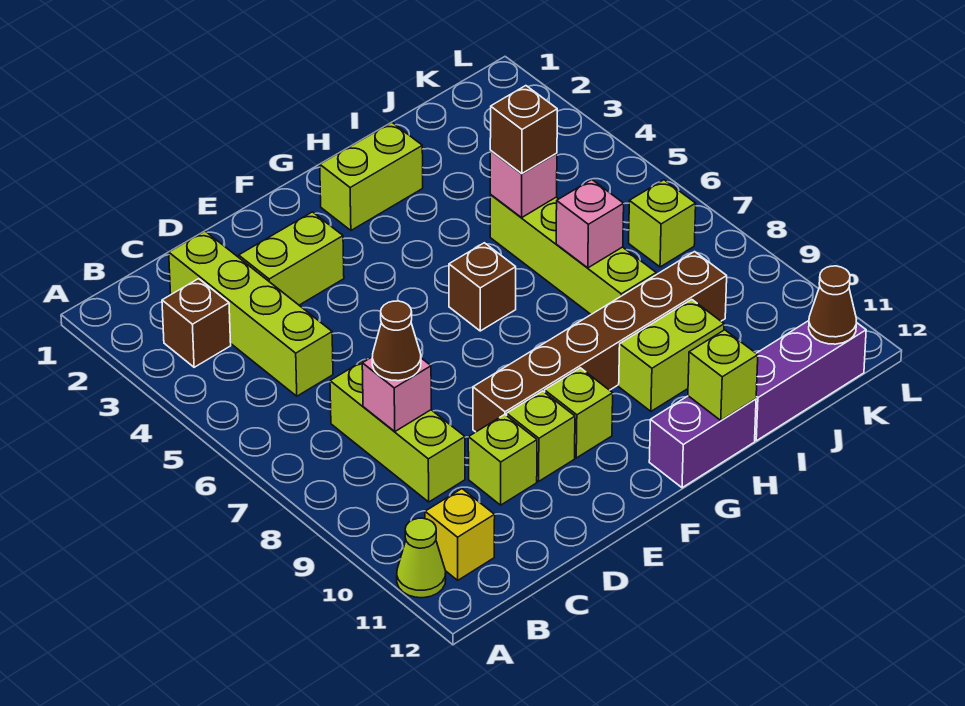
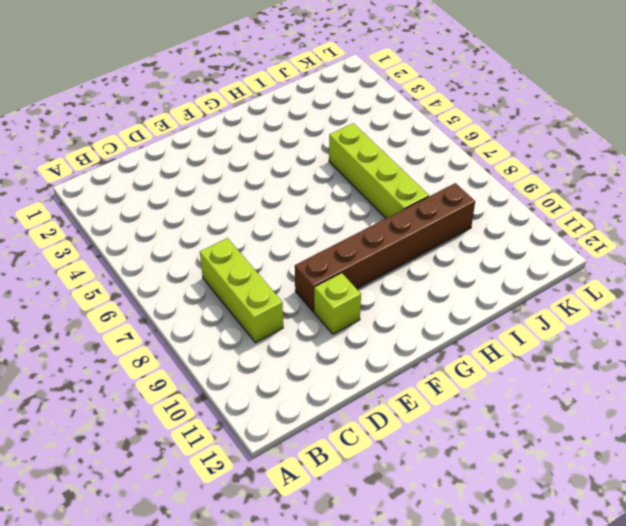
none -> lime cone A11 level 1
none -> brown brick B3 level 1
none -> yellow brick B11 level 1

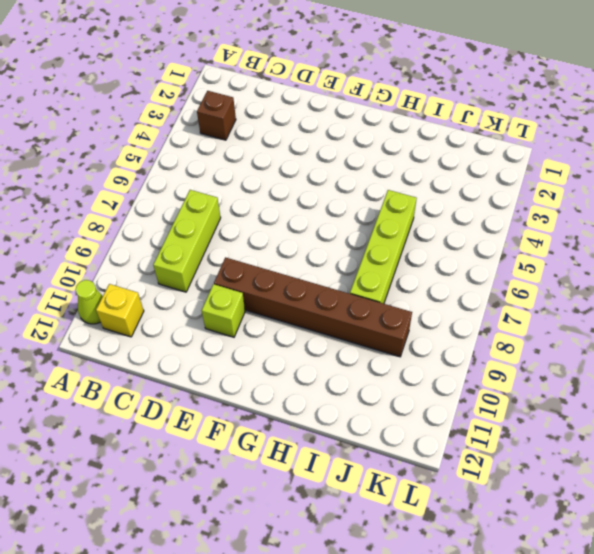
none -> lime brick C2:C5 level 1
none -> lime brick D3:E3 level 1
none -> lime brick D10 level 1

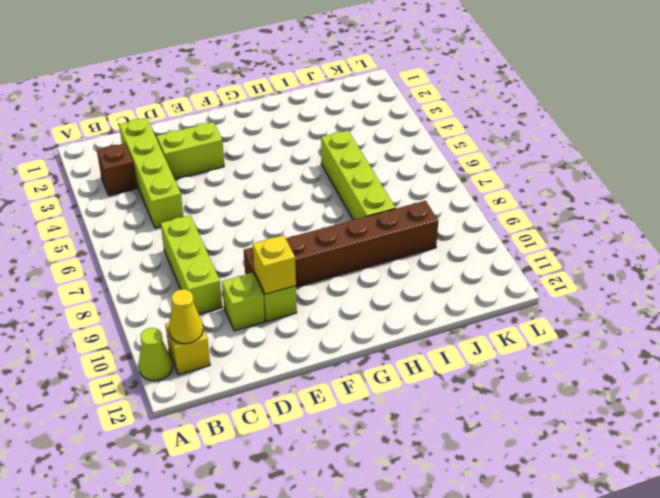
yellow cone B11 level 2 -> none
yellow brick E10 level 2 -> none
none -> lime brick F10 level 1
none -> lime brick G2:H2 level 1
none -> brown brick G6 level 1

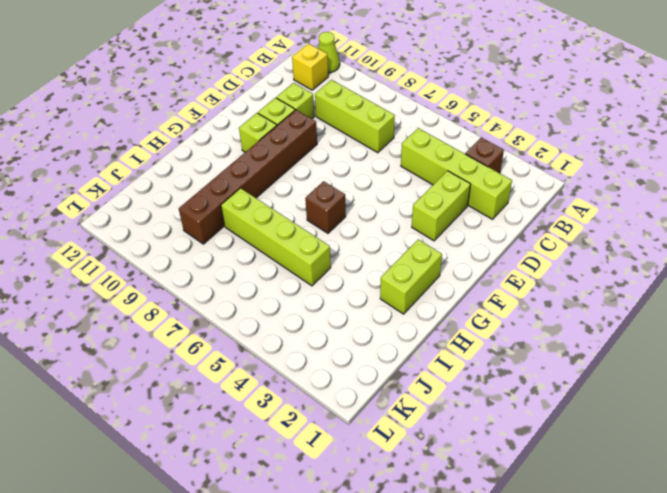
none -> purple brick G12:H12 level 1
none -> lime brick H10:I10 level 1
none -> purple brick I12:K12 level 1

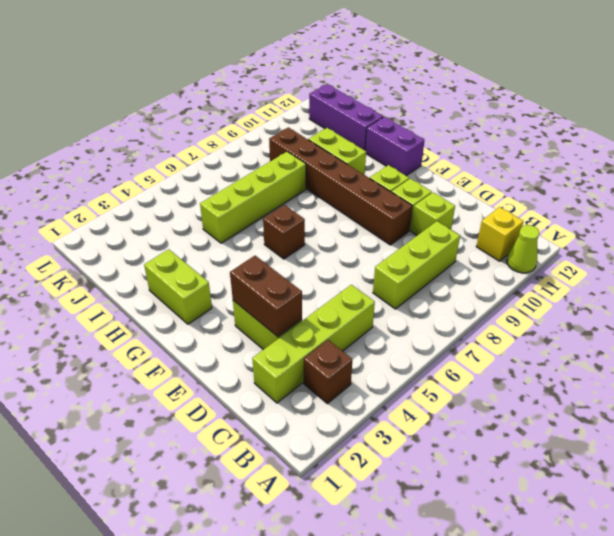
brown brick D3:E3 level 2 -> none
none -> lime brick K7 level 1
none -> pink brick C8 level 2
none -> lime brick H12 level 2

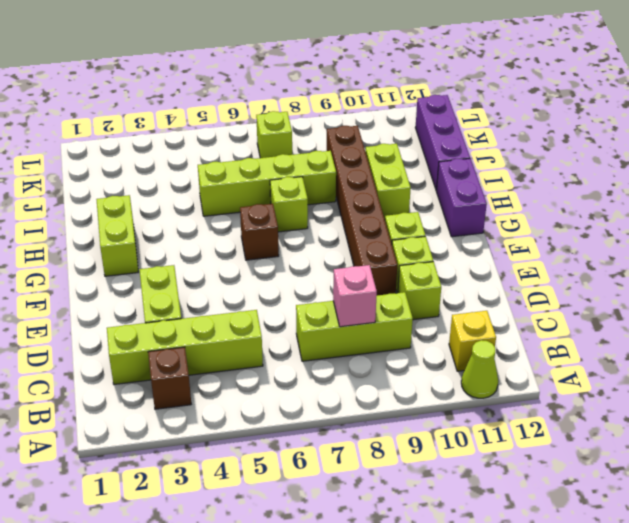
lime brick H7 level 1 -> lime brick H12 level 2
none -> pink brick I5 level 2
none -> pink brick I7 level 2
none -> brown cone K12 level 2

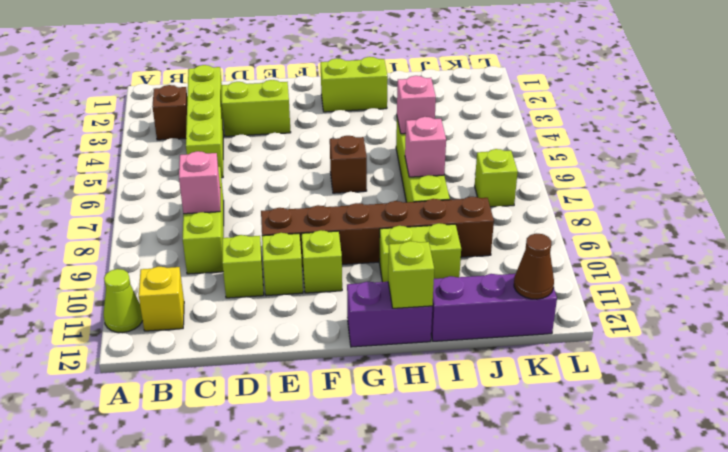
none -> brown cone C8 level 3
none -> brown brick I5 level 3

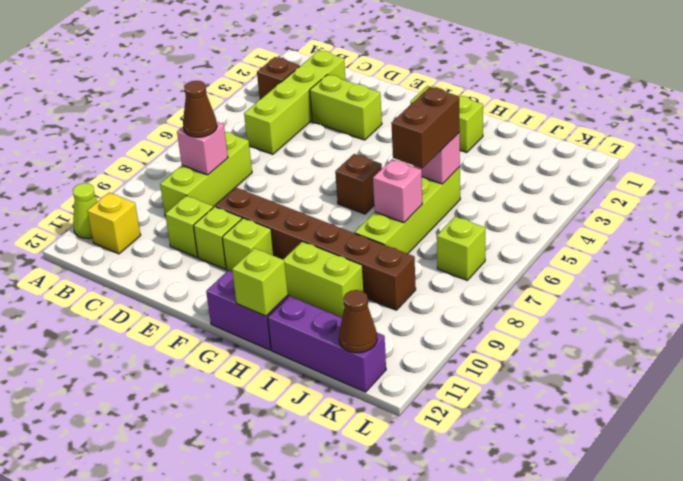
brown brick I5:I6 level 3 -> brown brick I5 level 3

